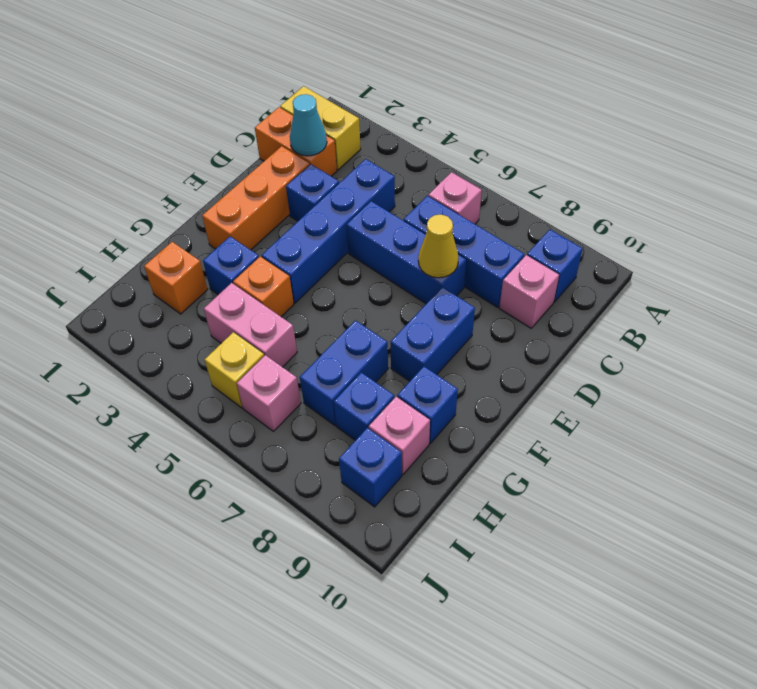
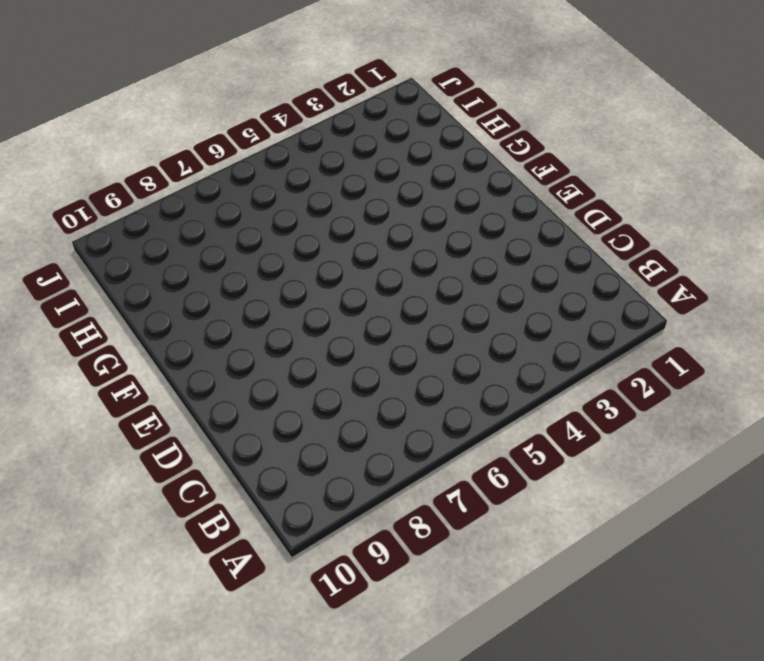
none -> yellow brick B1:B2 level 1
none -> pink brick B6 level 1
none -> blue brick B9 level 1

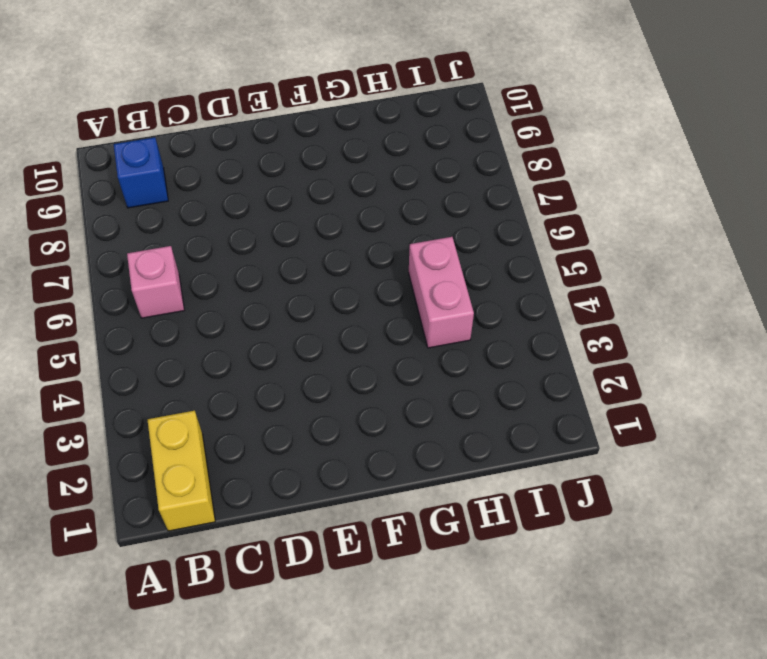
none -> orange brick C1:C2 level 1
none -> blue brick C4:F4 level 1
none -> blue brick C6:C8 level 1

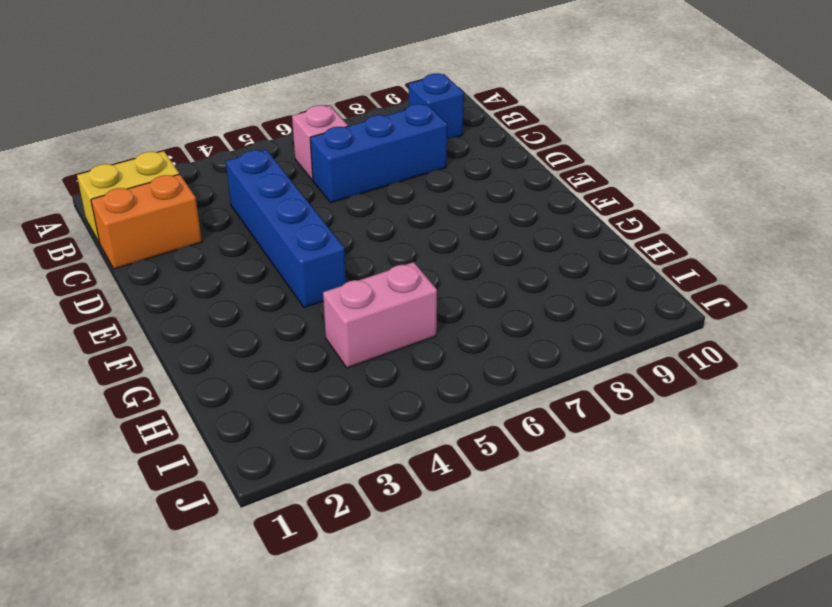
none -> pink brick C9 level 1
none -> orange brick D2:F2 level 1
none -> blue brick D3 level 1

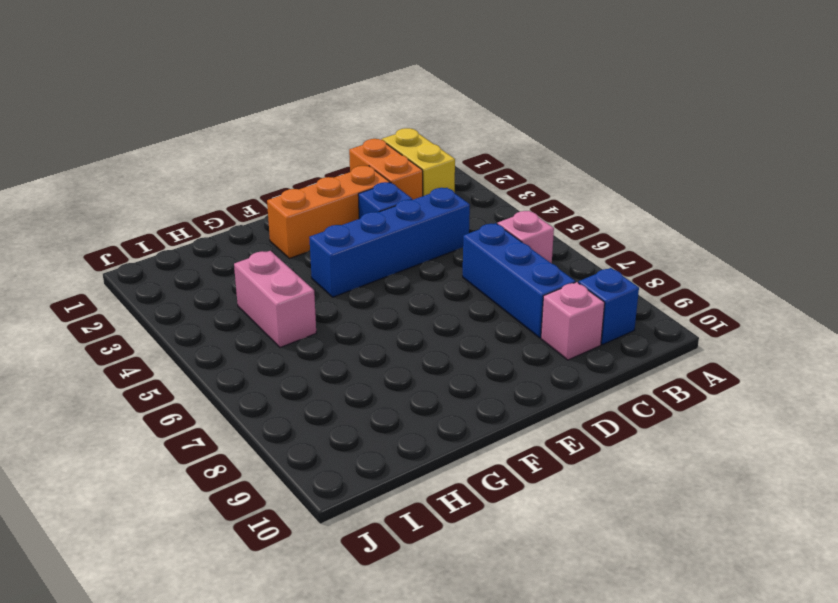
none -> blue brick D5:D7 level 1
none -> blue brick E8:F8 level 1
none -> blue brick G3 level 1

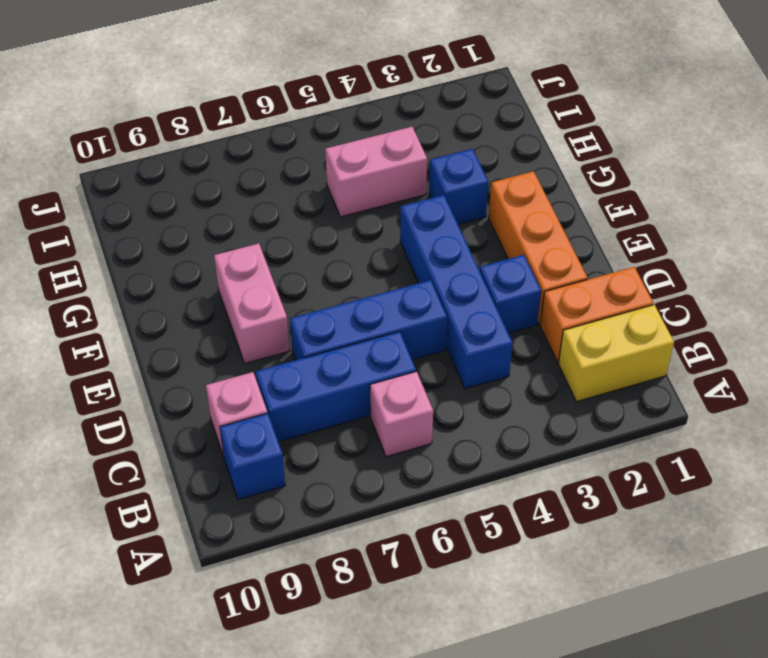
pink brick E8:F8 level 1 -> blue brick E8:F8 level 1
none -> orange brick G4 level 1
none -> blue brick G7:H7 level 1
none -> blue brick G9 level 1

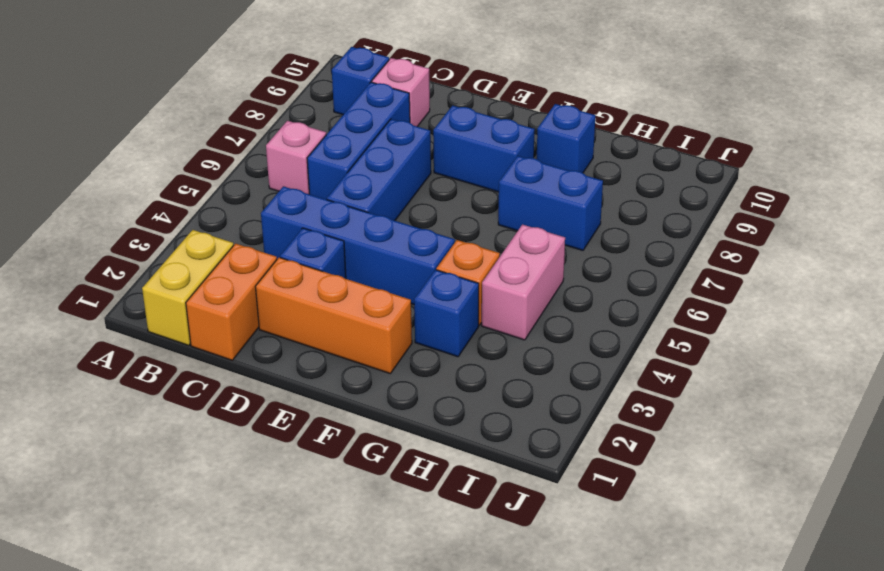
none -> orange brick H2 level 1
none -> blue brick H8 level 1
none -> pink brick H9 level 1

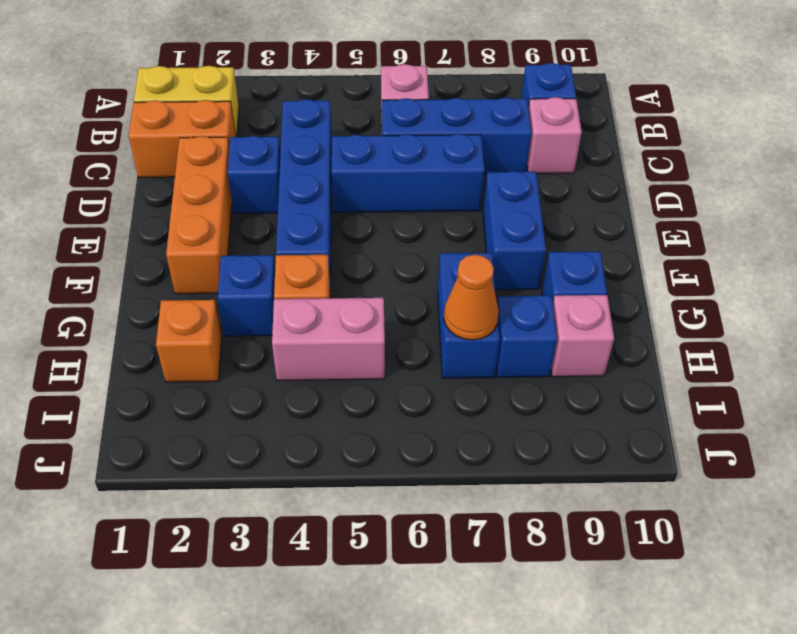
orange cone H7 level 2 -> none
none -> yellow brick I5 level 1
none -> pink brick I6 level 1
none -> blue brick I9 level 1

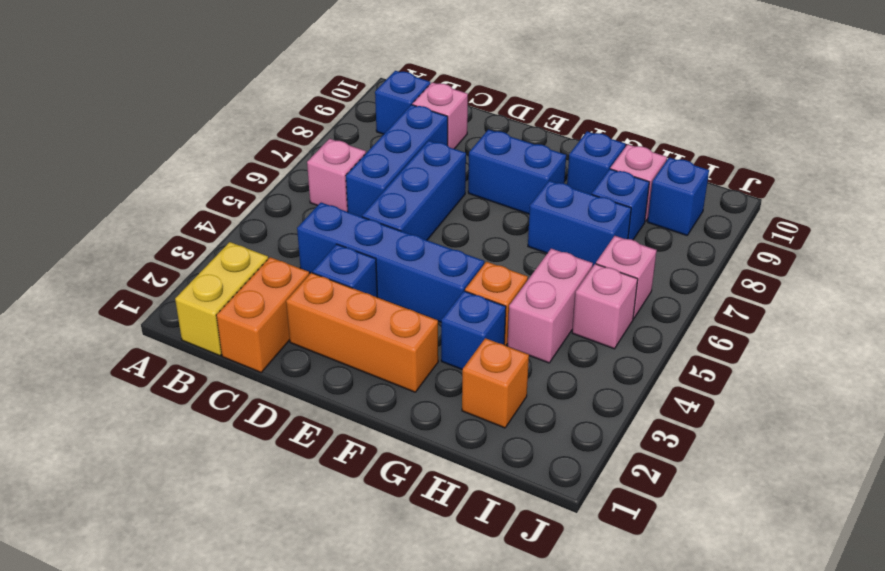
pink brick I5 level 1 -> yellow brick I5 level 1
none -> cyan cone C2 level 2
none -> yellow cone D7 level 2

